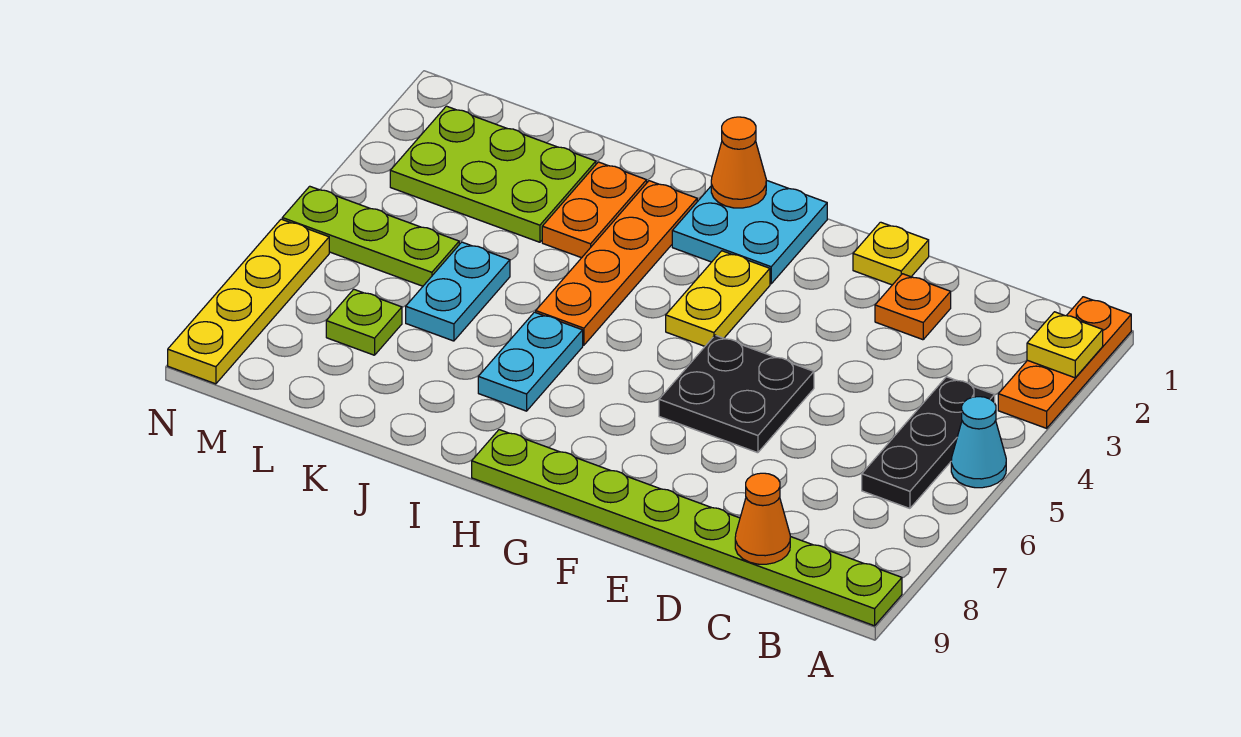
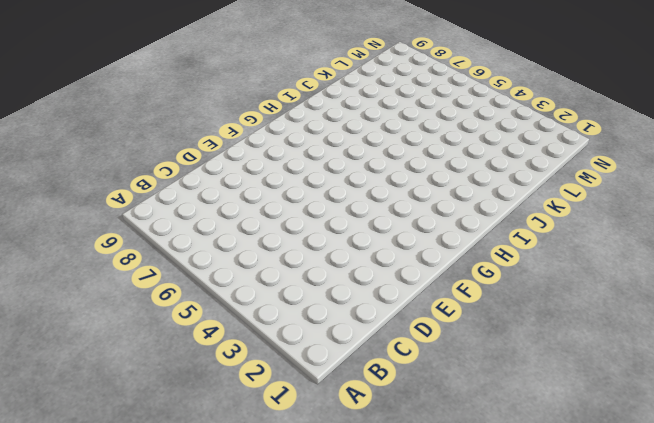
none -> orange plate A1:A3 level 1
none -> cyan cone A5 level 1
none -> lime plate A9:H9 level 1

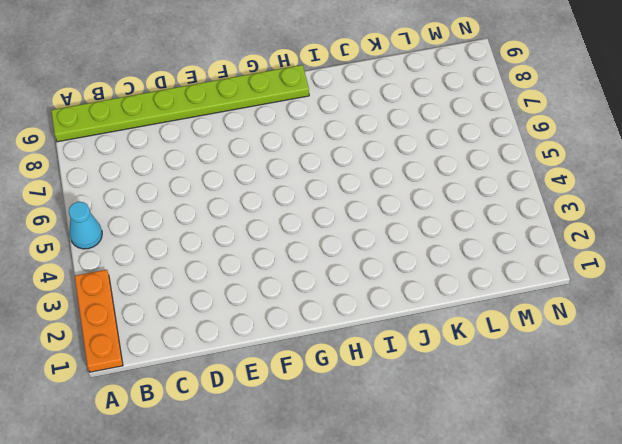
none -> black plate B4:B6 level 1
none -> orange plate D2 level 1
none -> yellow plate E1 level 1

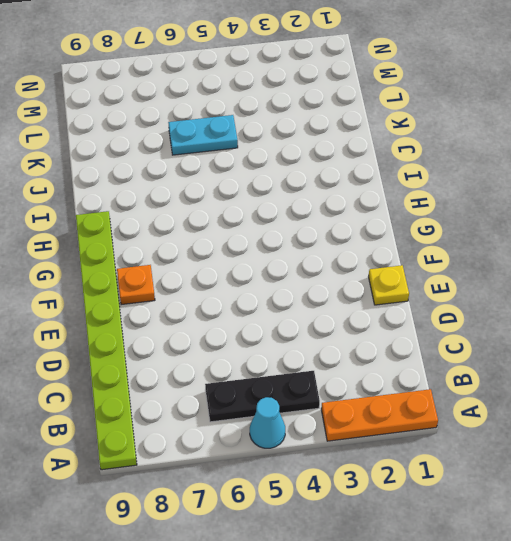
orange plate F8 level 1 -> orange plate D2 level 1
none -> black plate E5:F6 level 1
none -> cyan plate G1:H2 level 1
none -> yellow plate G3:G4 level 1

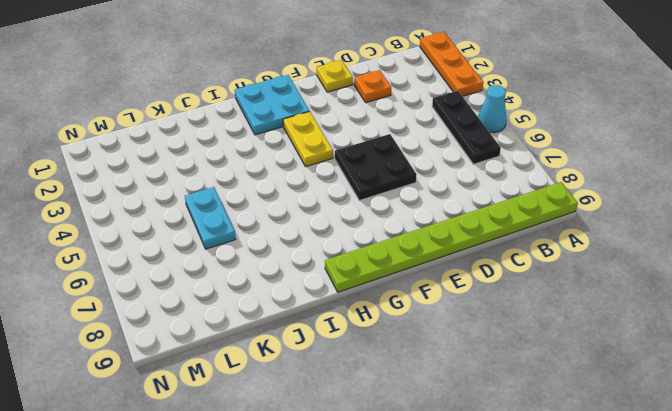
none -> orange plate I2:I5 level 1
none -> cyan plate I6:I7 level 1
none -> orange plate J2:J3 level 1

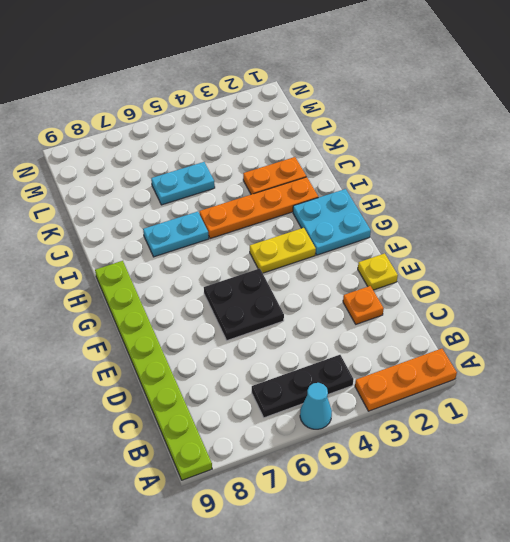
none -> lime plate K2:M3 level 1
none -> lime plate L5:N5 level 1
none -> lime plate L7 level 1

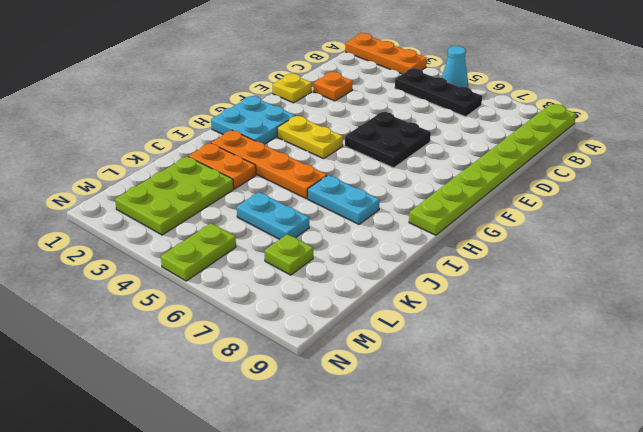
lime plate M5:N5 level 1 -> lime plate L5:N5 level 1
none -> yellow plate N6:N9 level 1
none -> yellow plate A2 level 2
none -> orange cone C9 level 2

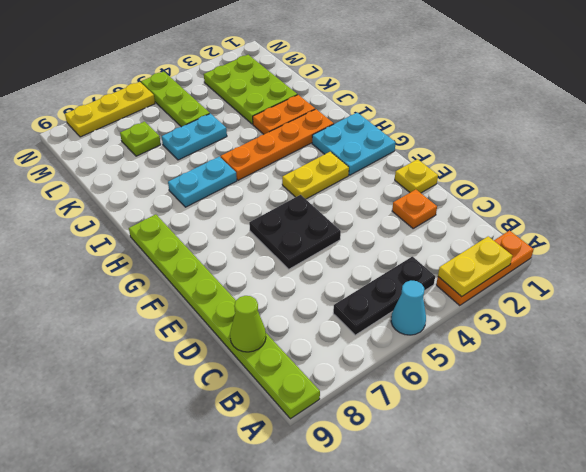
yellow plate A2:A3 level 2 -> yellow plate A2 level 2
lime cone C9 level 2 -> orange cone C9 level 2
yellow plate N6:N8 level 1 -> yellow plate N6:N9 level 1
none -> orange cone H1 level 2

